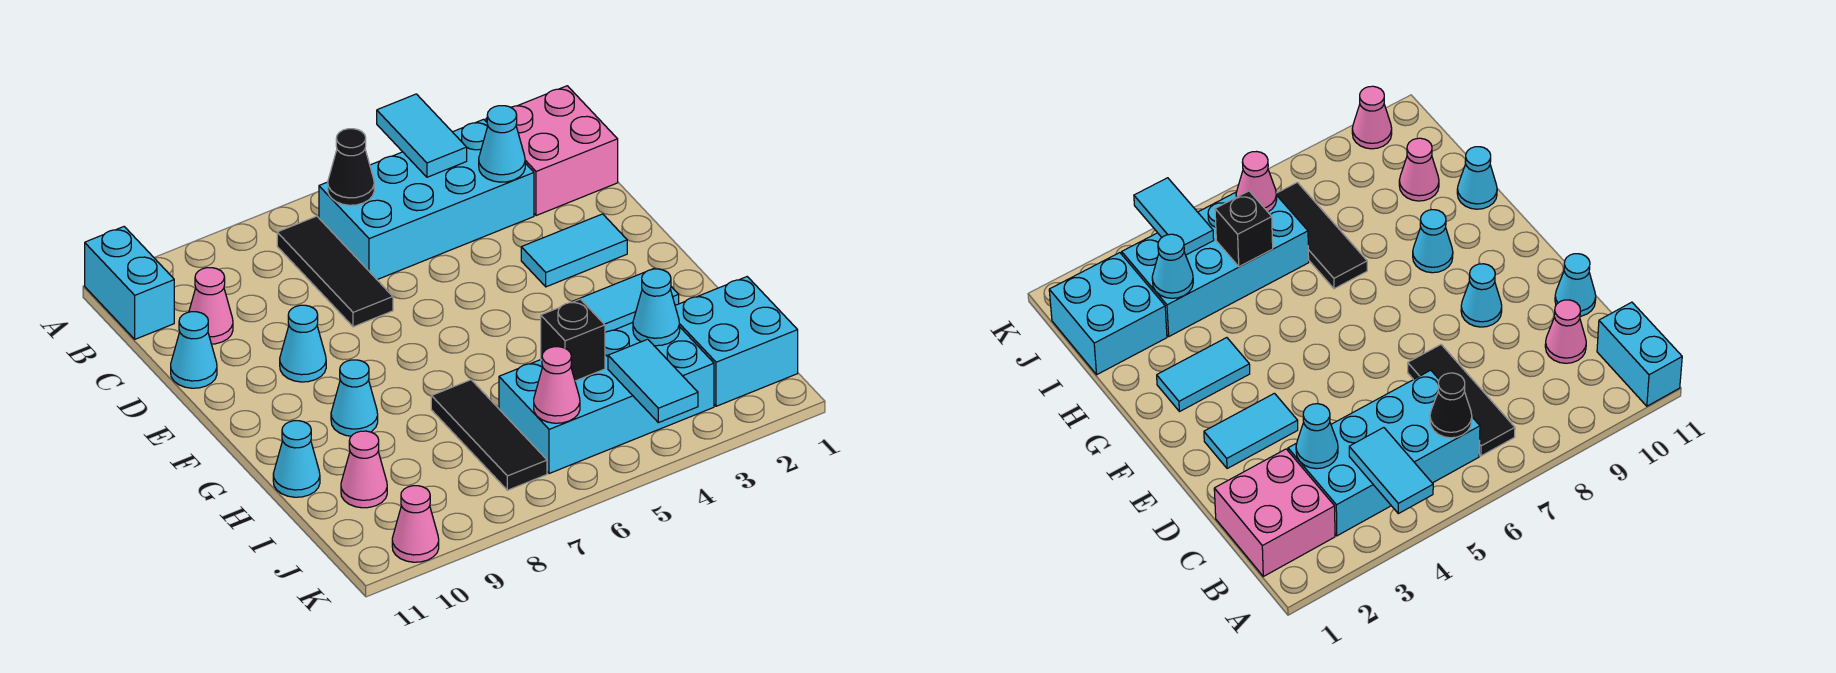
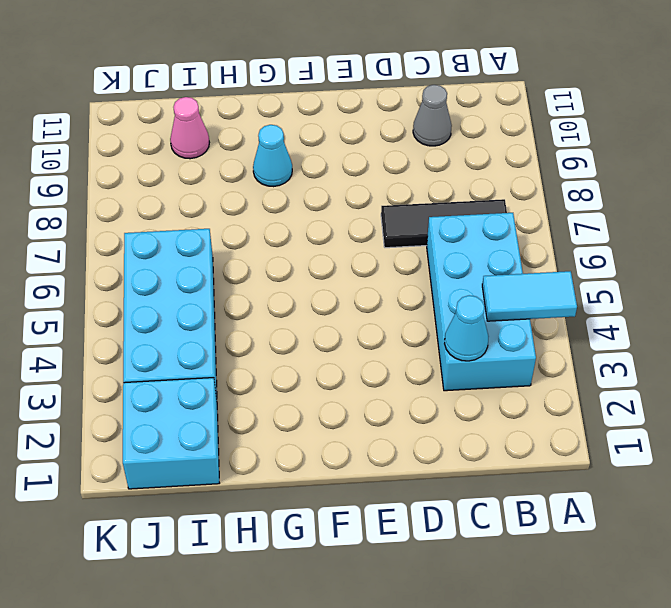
grey cone C10 level 1 -> pink cone C10 level 1
none -> cyan brick A11:B11 level 1
none -> pink brick B1:C2 level 1
none -> cyan cone D11 level 1

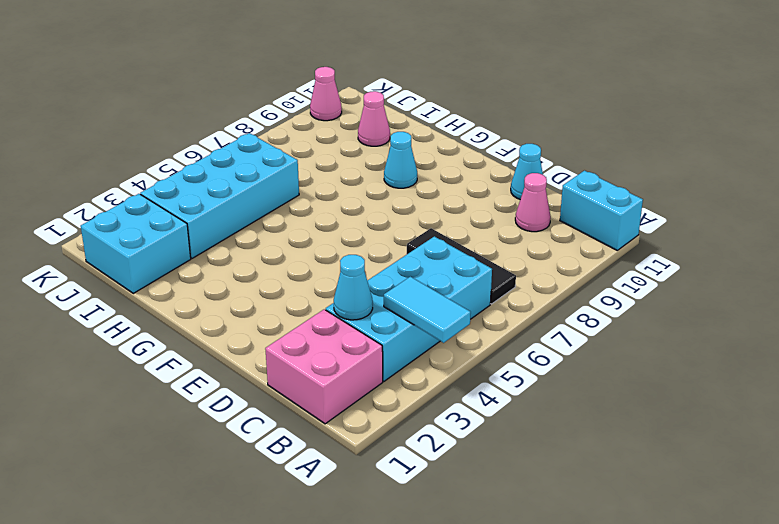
none -> cyan tile E2:E3 level 1
none -> cyan cone E9 level 1
none -> cyan tile G2:G3 level 1

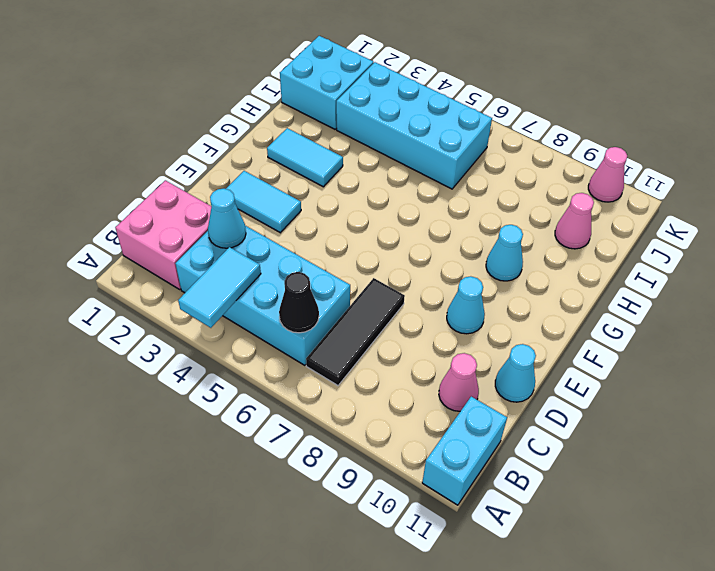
none -> black tile H7:J7 level 1
none -> cyan cone H11 level 1
none -> cyan cone I3 level 2

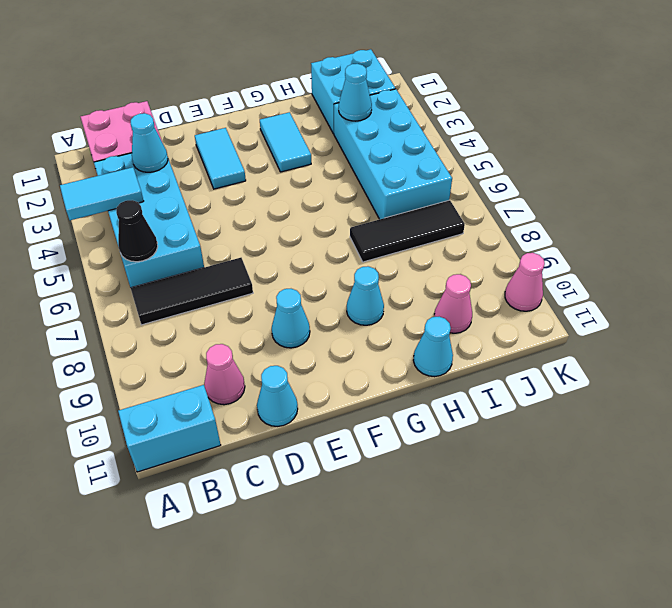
none -> black brick I5 level 2
none -> cyan tile J4:K4 level 2
none -> pink cone J6 level 2

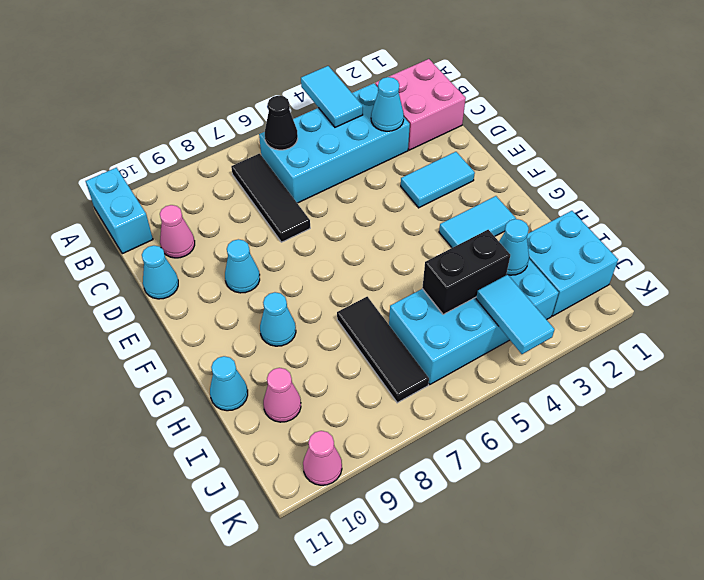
black brick I4:I5 level 2 -> black brick I5 level 2
none -> pink cone J6 level 2

